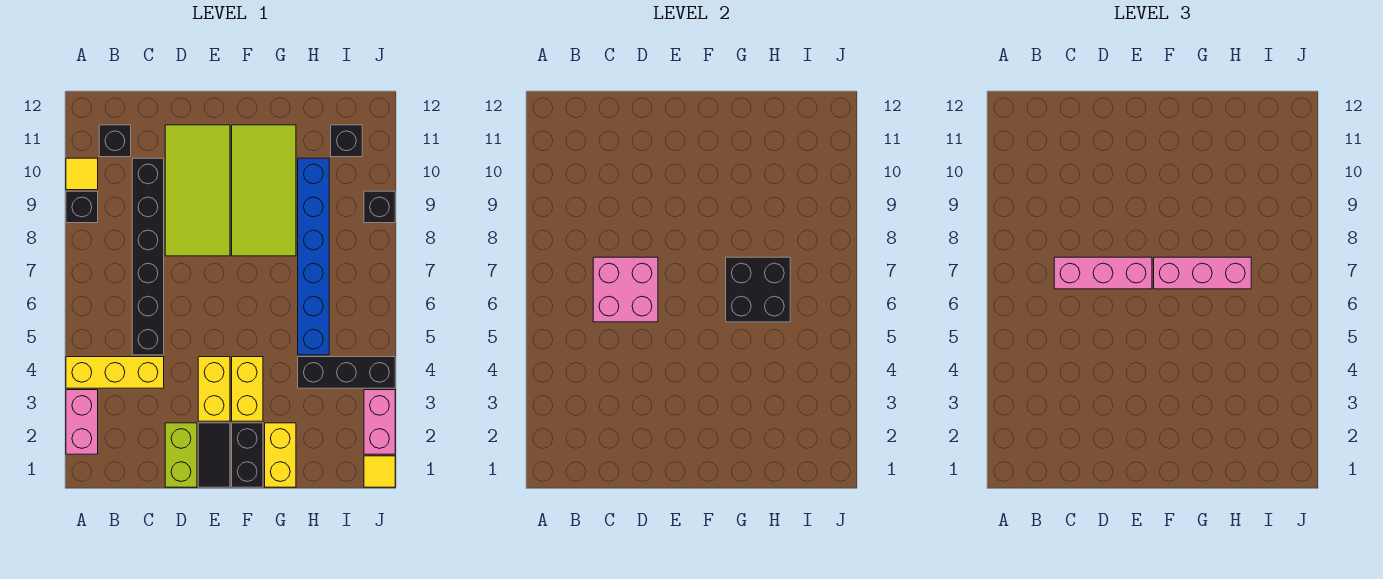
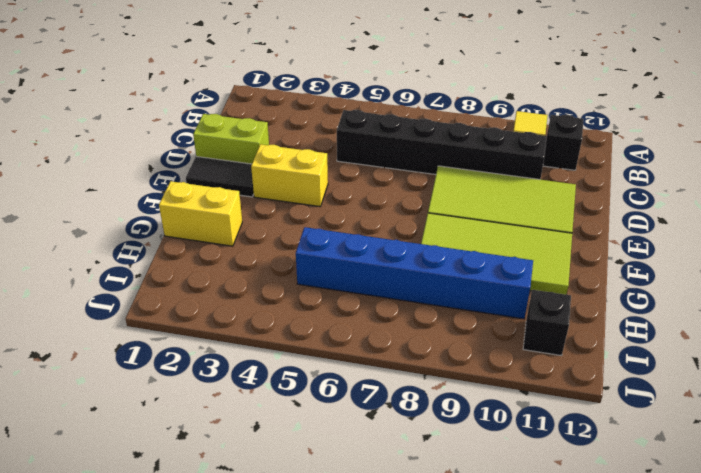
none -> pink brick A2:A3 level 1
none -> yellow brick A4:C4 level 1
none -> black brick A9 level 1

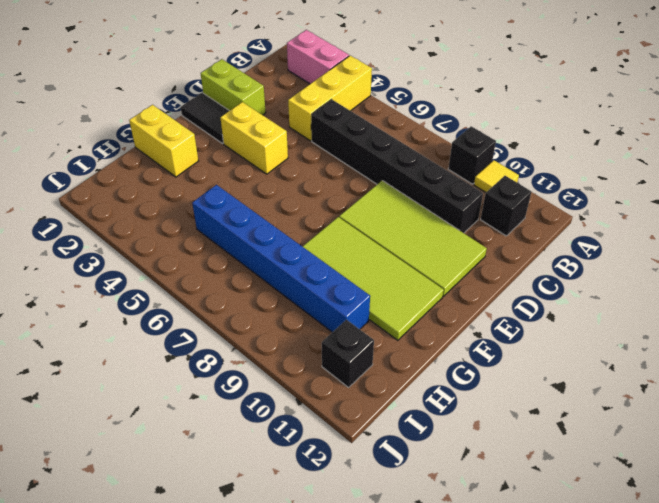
none -> black brick F1:F2 level 1
none -> yellow brick F3:F4 level 1
none -> black brick H4:J4 level 1

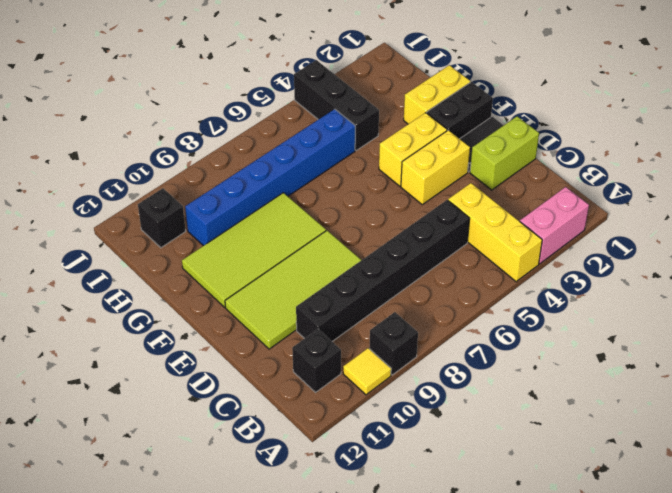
none -> yellow tile J1 level 1
none -> pink brick J2:J3 level 1
none -> black brick J9 level 1

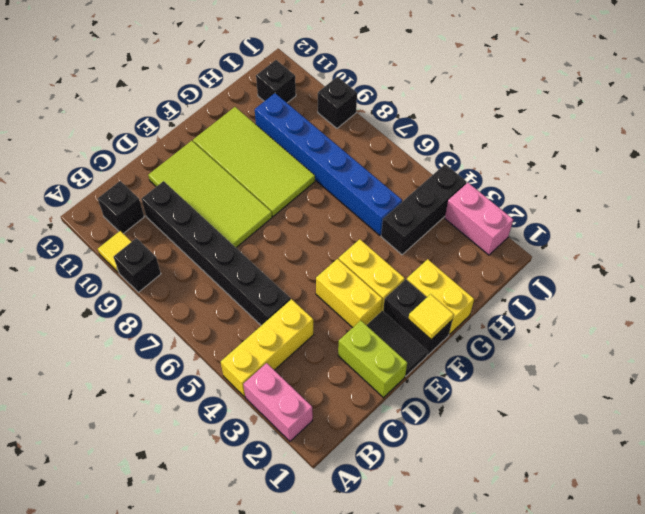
yellow tile F1 level 2 -> yellow tile J1 level 1
none -> pink brick C6:D7 level 2
none -> black brick G6:H7 level 2
none -> pink brick C7:E7 level 3

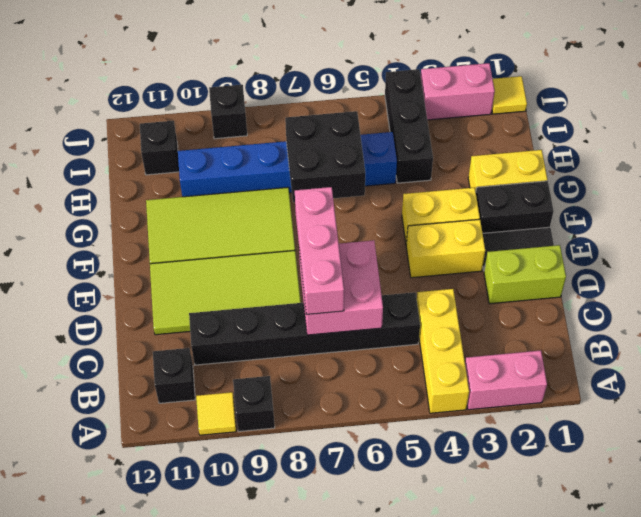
none -> pink brick F7:H7 level 3

